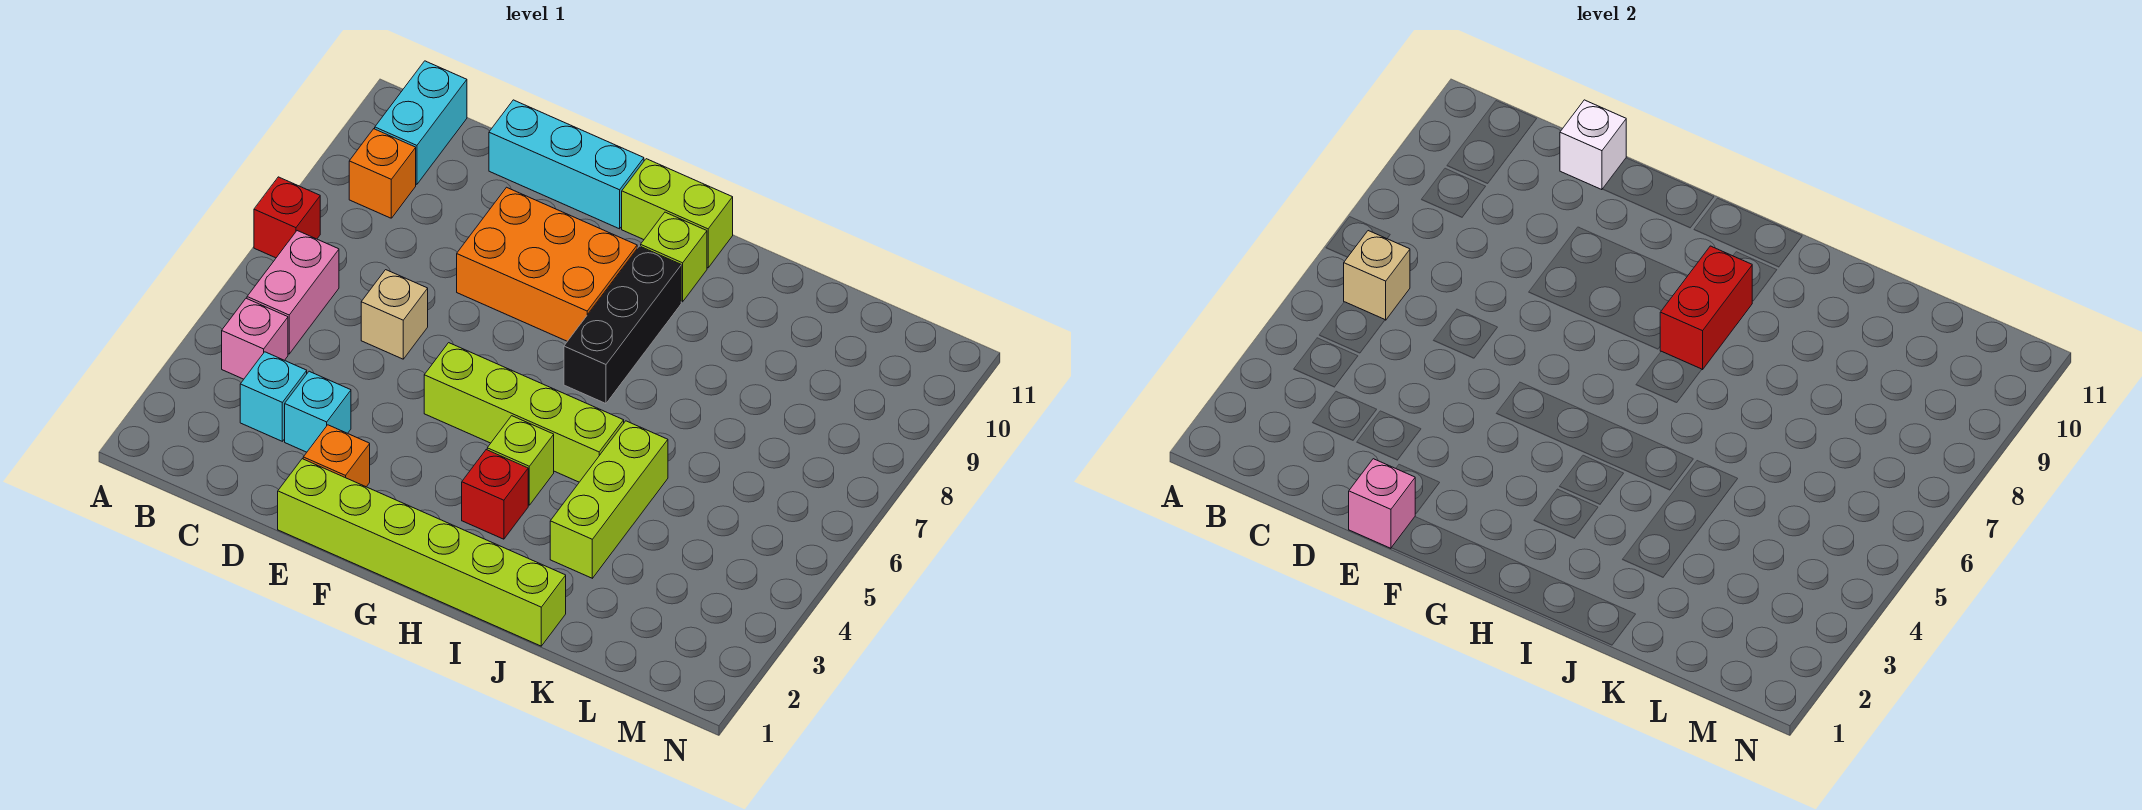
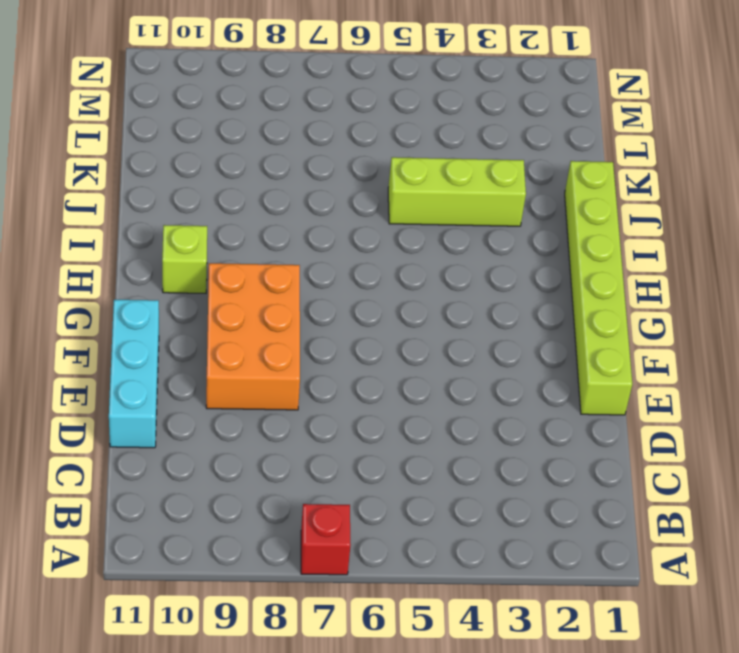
none -> pink brick B4 level 1
none -> pink brick B5:B6 level 1
none -> orange brick B9 level 1

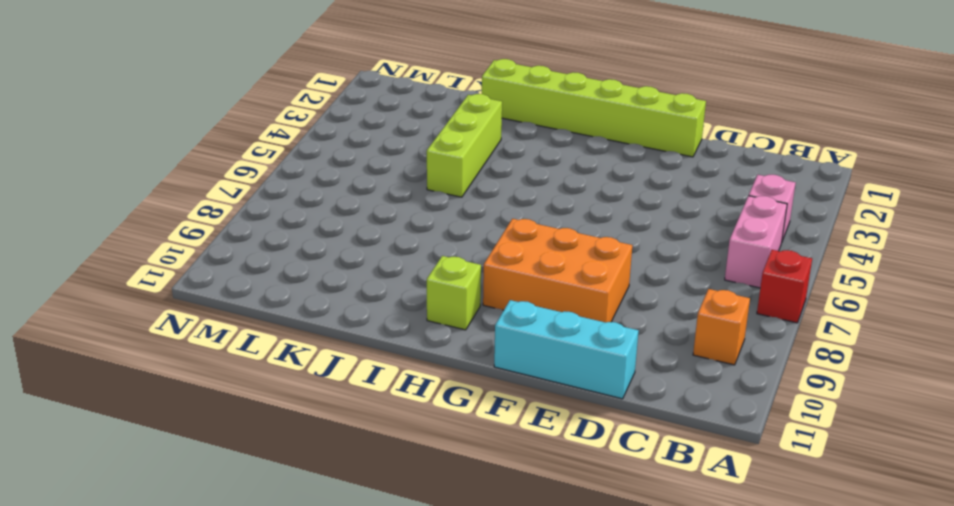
none -> cyan brick B10:B11 level 1
none -> cyan brick C3 level 1
none -> cyan brick D3 level 1

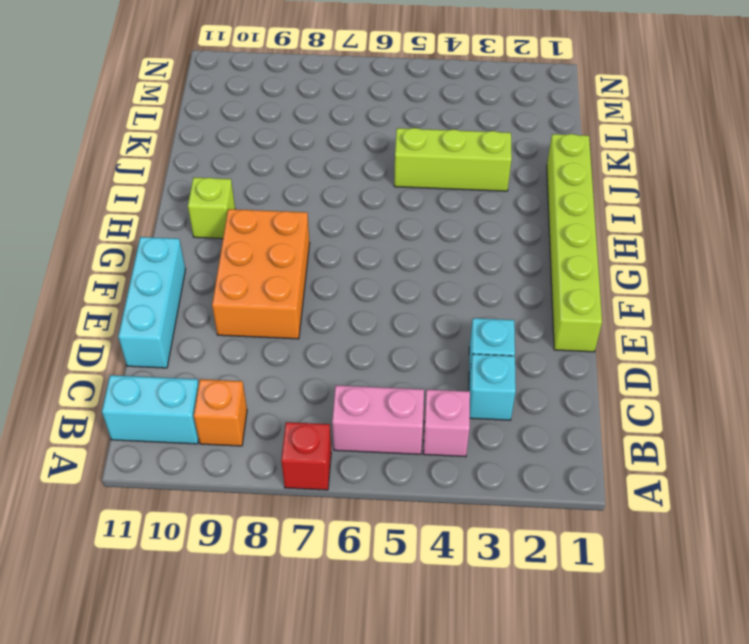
none -> tan brick D6 level 1
none -> orange brick E2 level 1
none -> lime brick F5:I5 level 1

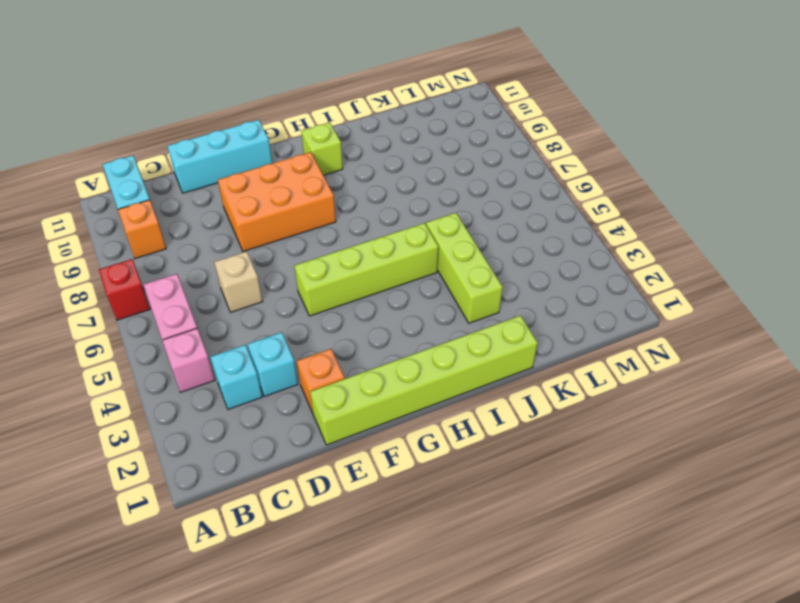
none -> lime brick G11:H11 level 1
none -> red brick H3 level 1
none -> lime brick H4 level 1

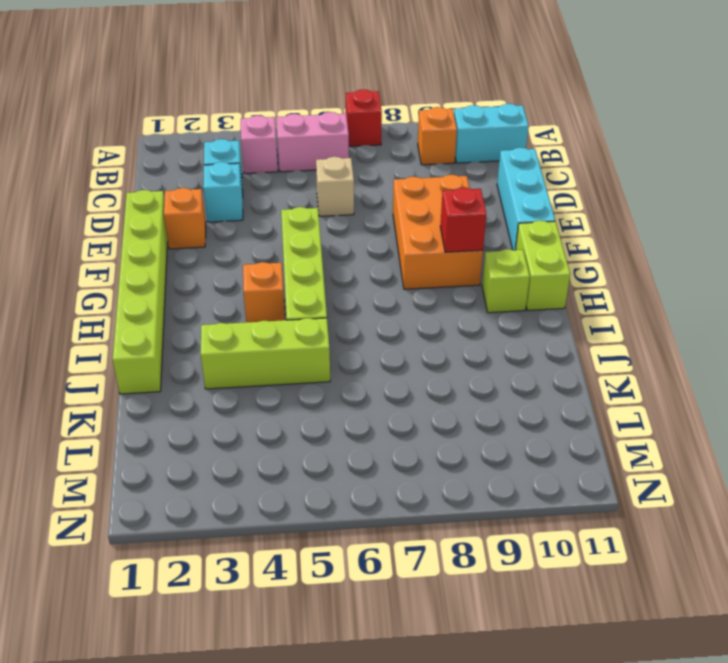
red brick G9 level 2 -> red brick H3 level 1
orange brick H4 level 1 -> lime brick H4 level 1
none -> black brick H7:H9 level 1
none -> tan brick B6 level 2
none -> white brick D11 level 2

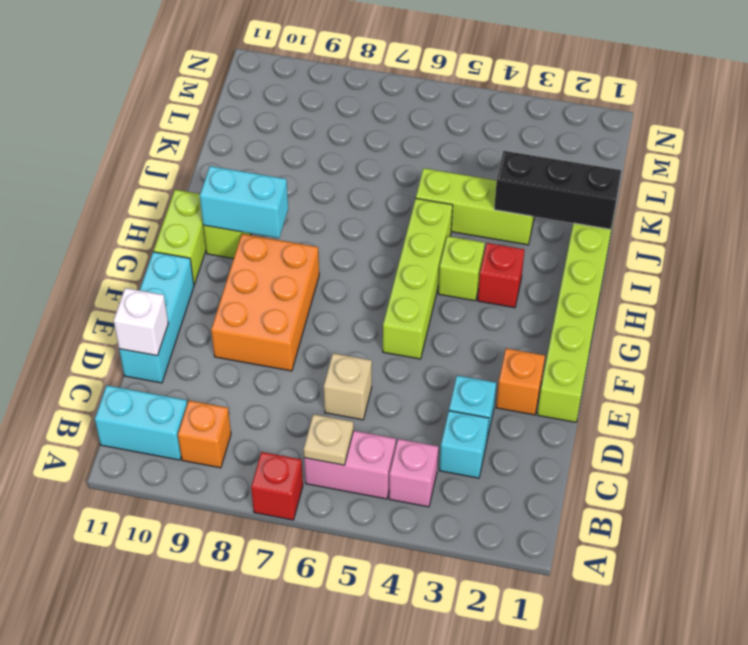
tan plate B6 level 2 -> tan brick B6 level 2
cyan brick H9:H10 level 2 -> red brick H8:H9 level 2
black brick J1:J3 level 2 -> black brick H7:H9 level 1
none -> pink brick E1 level 2

